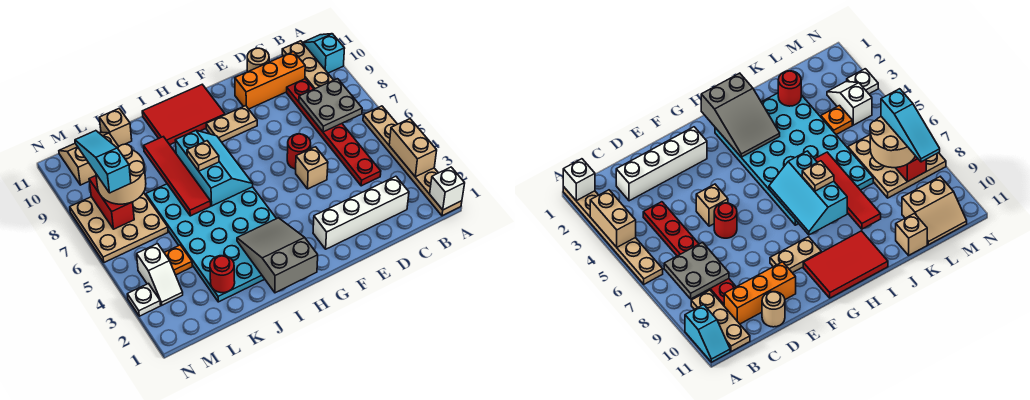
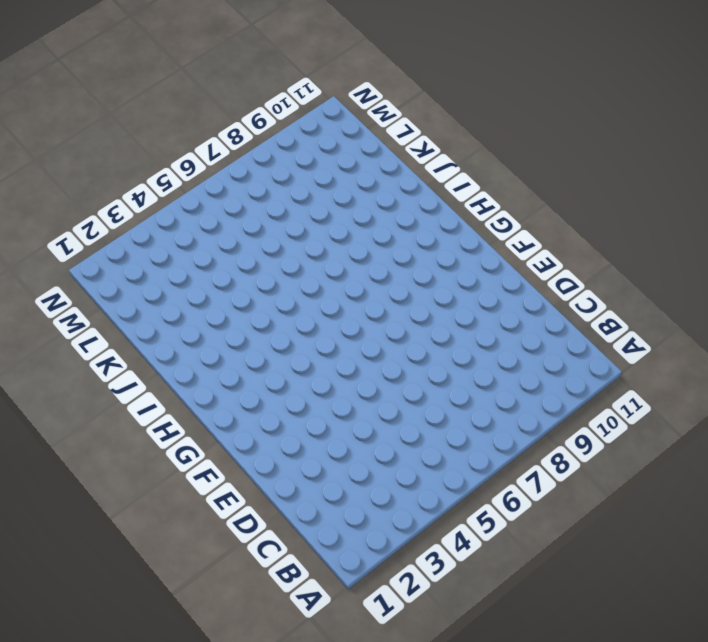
none -> tan plate A1:A6 level 1
none -> cyan slope A10:A11 level 1 top 10
none -> tan plate B9:B11 level 1

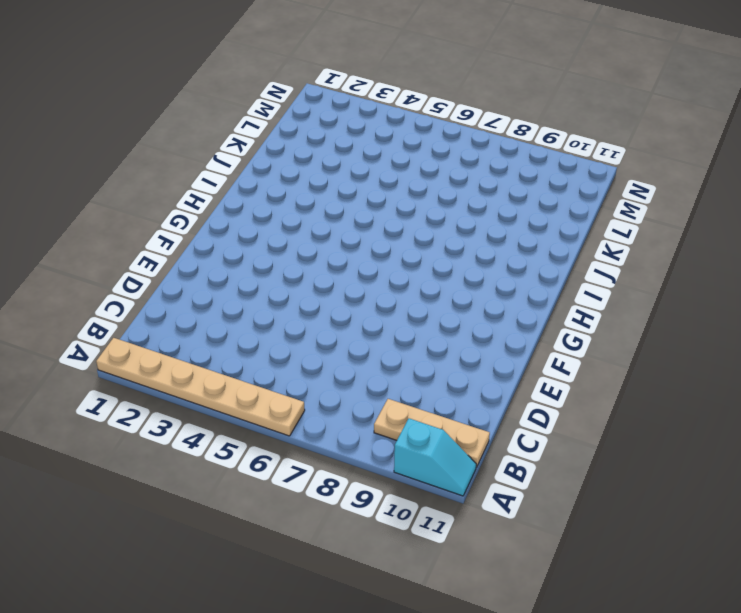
none -> white brick C2:F2 level 1
none -> red plate C4:C9 level 1
none -> orange brick C10:E10 level 1

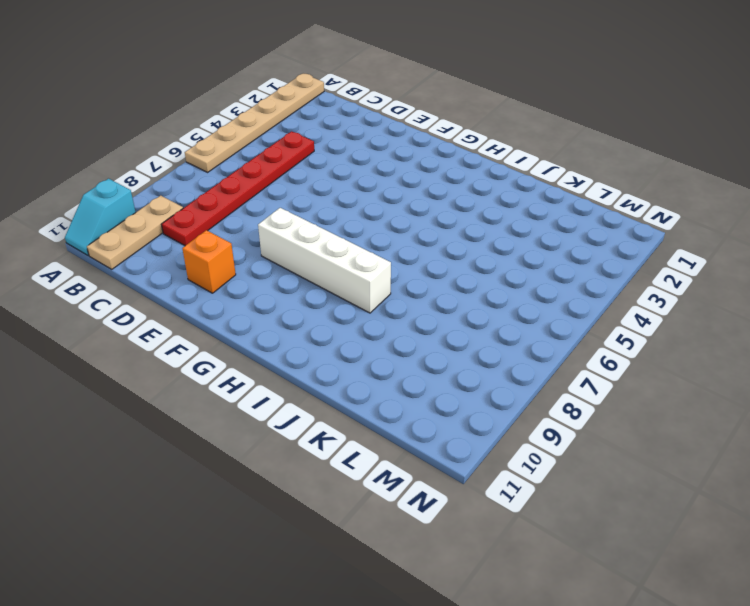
orange brick E10 level 1 -> orange brick C10:E10 level 1
white brick F8:I8 level 1 -> white brick C2:F2 level 1
none -> tan round brick D11 level 1
none -> tan brick E5 level 1
none -> red round brick E6 level 1

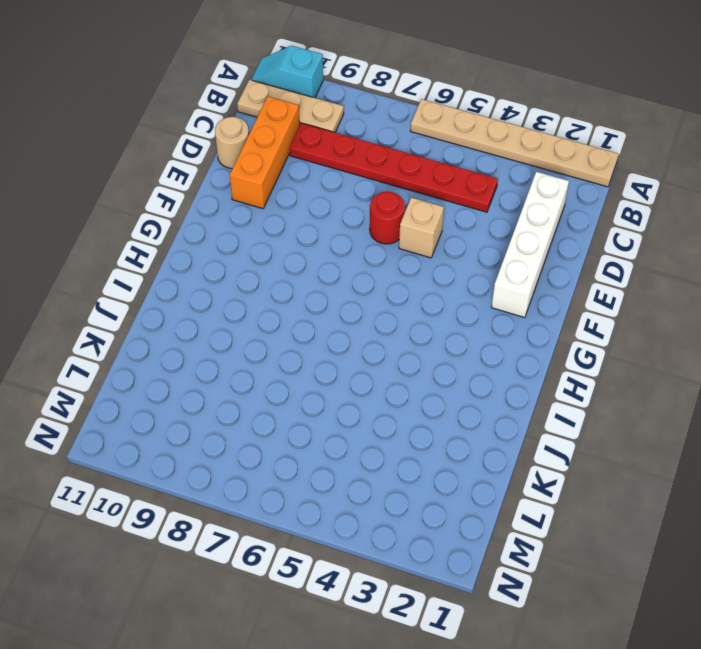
none -> tan plate F9:G9 level 1
none -> red tile G10:I11 level 1
none -> cyan plate H2:K7 level 1

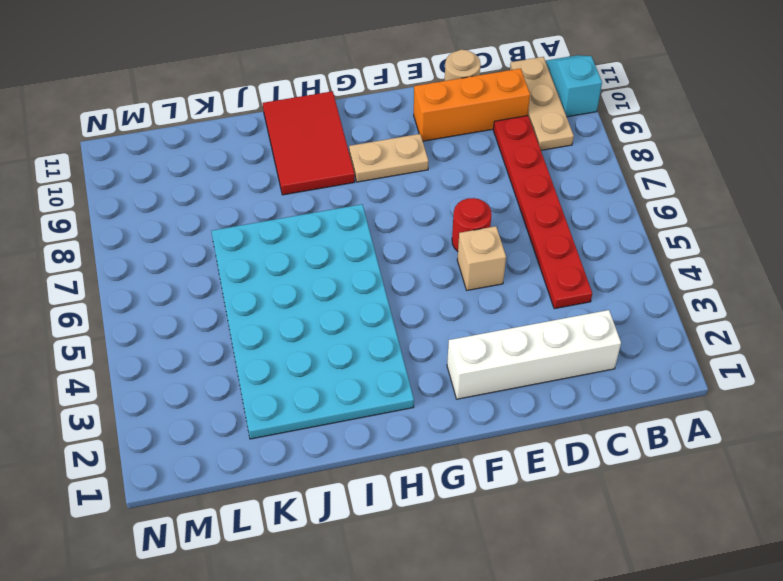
red tile H9:I11 level 1 -> red tile G10:I11 level 1
none -> tan plate A1:A6 level 1
none -> tan brick K11 level 1
none -> orange plate L4 level 1

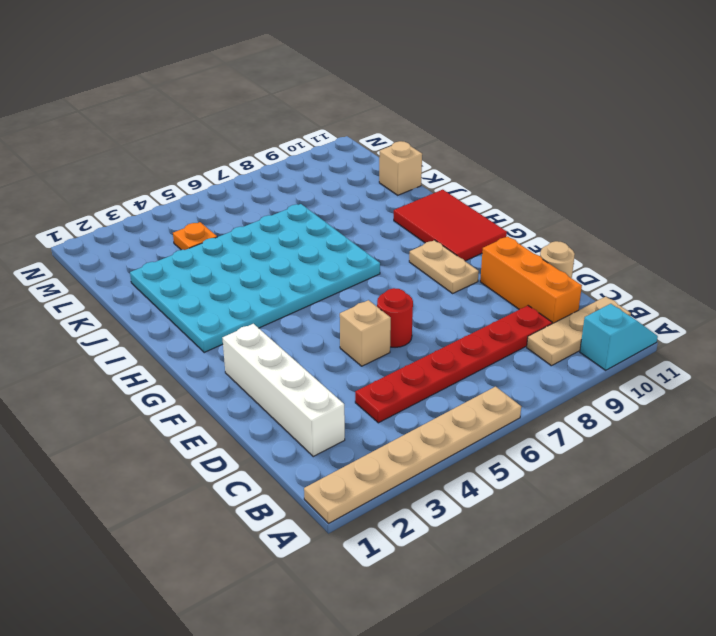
none -> tan plate L6:N8 level 1
none -> tan slope L10:M11 level 1 top 10
none -> white slope M3:M4 level 1 top 4

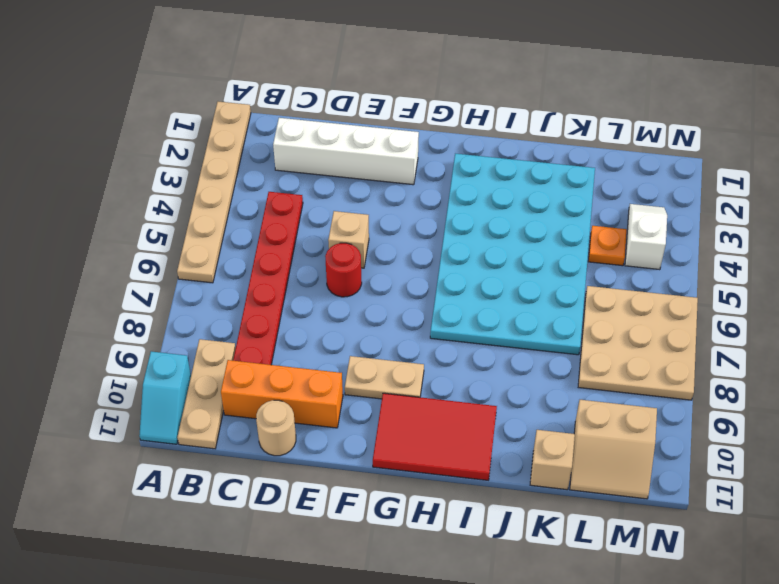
none -> white plate N3 level 1
none -> white brick A1 level 2
none -> tan brick A3:A4 level 2

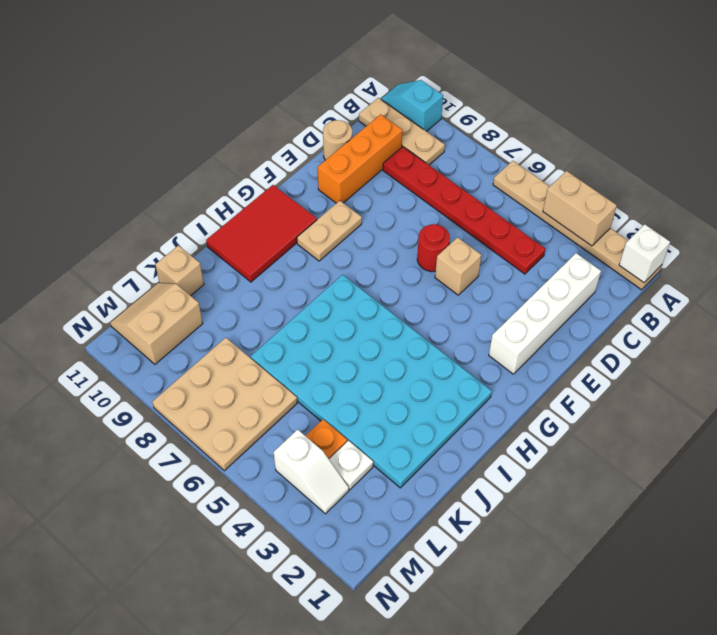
white plate L3 level 1 -> white plate N3 level 1
none -> grey plate B7:C8 level 2
none -> grey slope H1:I3 level 2 top 1
none -> cyan slope H6:I8 level 2 top I

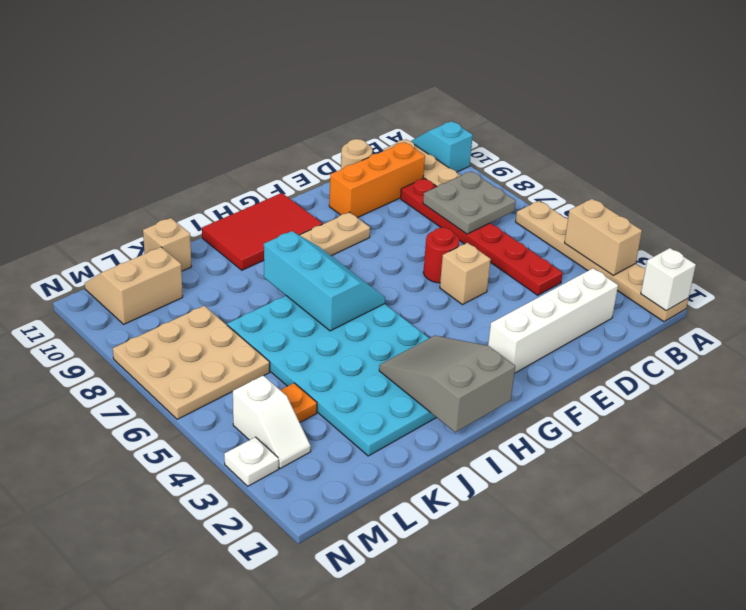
none -> red tile J6:J9 level 2
none -> red round brick K2 level 2
none -> red brick M7:M8 level 2

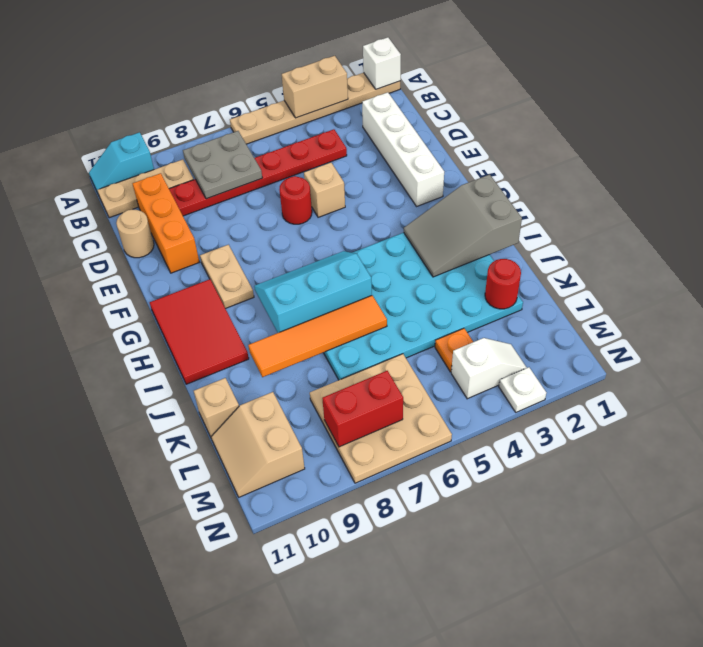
orange tile J6:J9 level 2 -> red tile J6:J9 level 2
none -> tan plate I7 level 3
none -> tan round brick L7:M8 level 3
none -> cyan slope M7:M9 level 4 top 7

